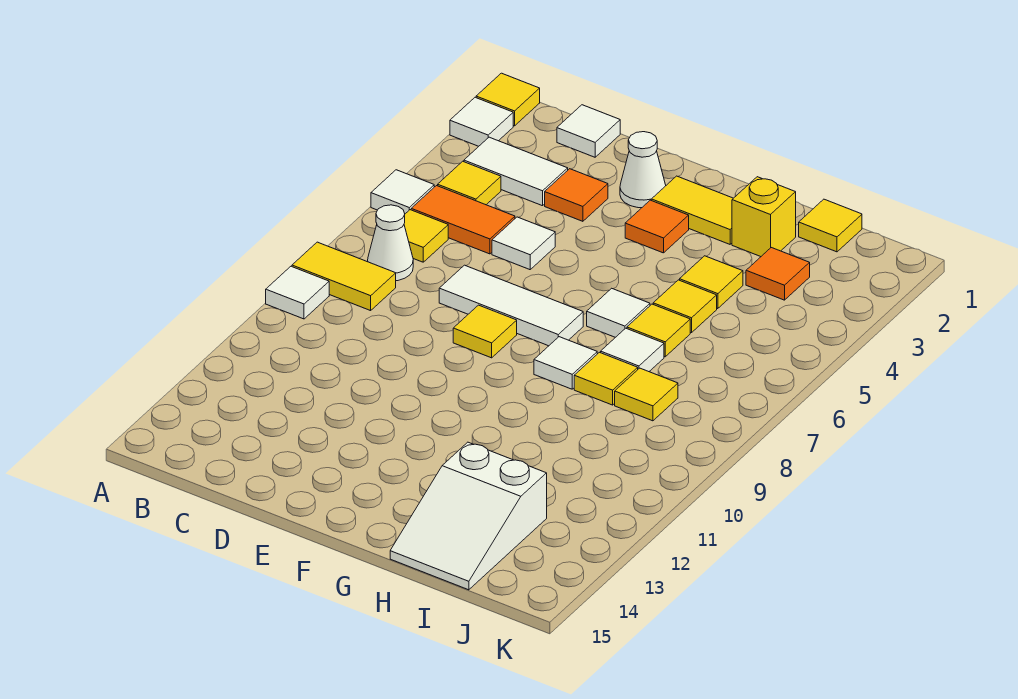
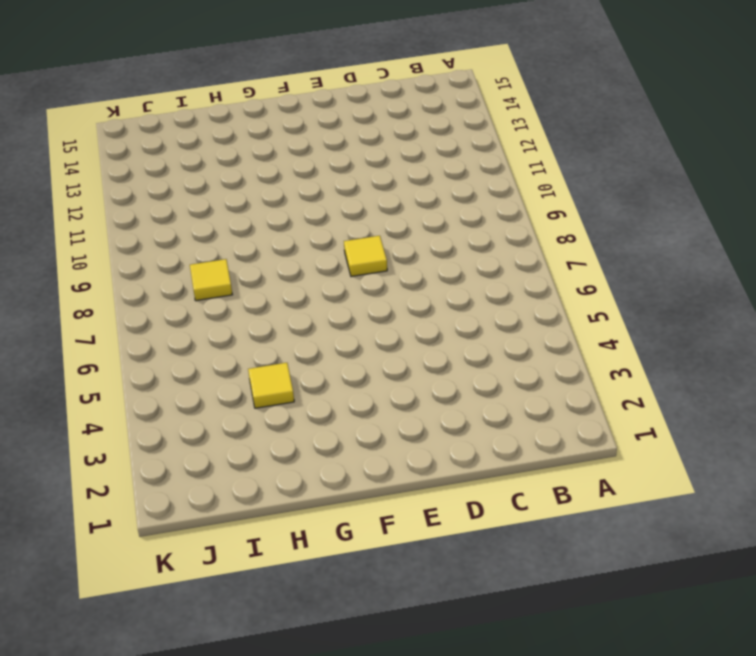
none -> yellow tile A1 level 1
none -> white tile A2 level 1
none -> white tile A5 level 1
none -> yellow tile A8:B8 level 1

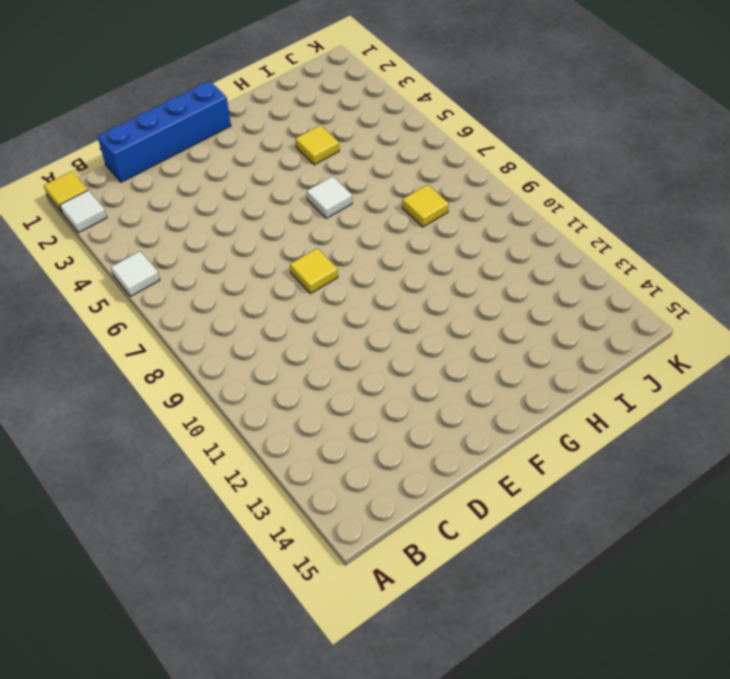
blue brick C1:F1 level 1 -> white tile C1 level 1
none -> yellow tile A8:B8 level 1
none -> white tile A9 level 1
none -> white tile B3:C3 level 1
none -> yellow tile B4 level 1

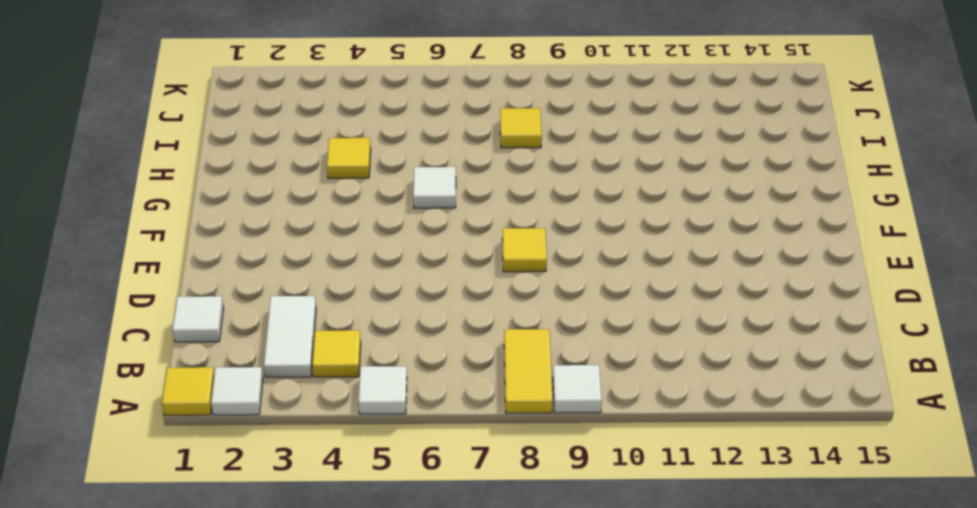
none -> orange tile B5:C5 level 1
none -> yellow tile B6 level 1
none -> white cone B7 level 1
none -> orange tile D3 level 1

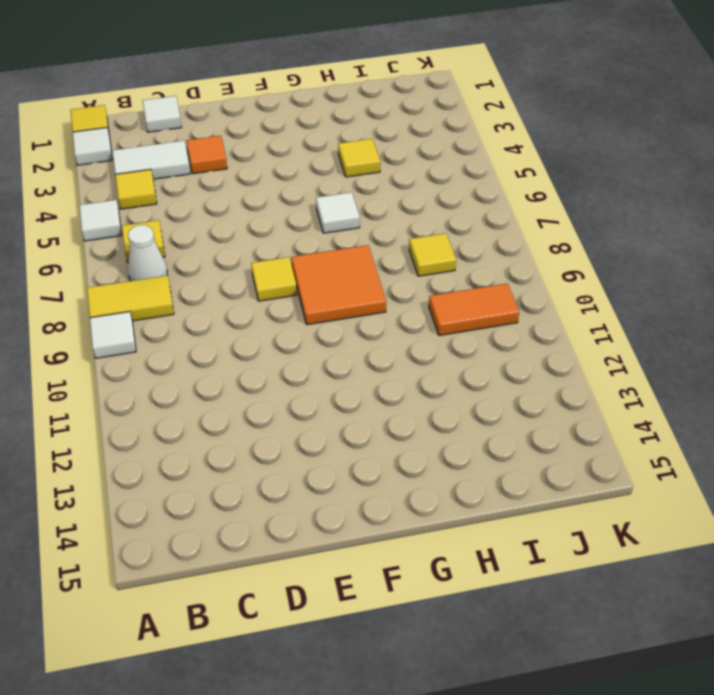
orange tile F8:G9 level 1 -> white tile G8 level 1
orange tile I10:J10 level 1 -> orange tile B5:C5 level 1
none -> white tile D5 level 1
none -> white tile D7:F7 level 1
none -> white cone E2 level 1
none -> yellow tile F2:G2 level 1

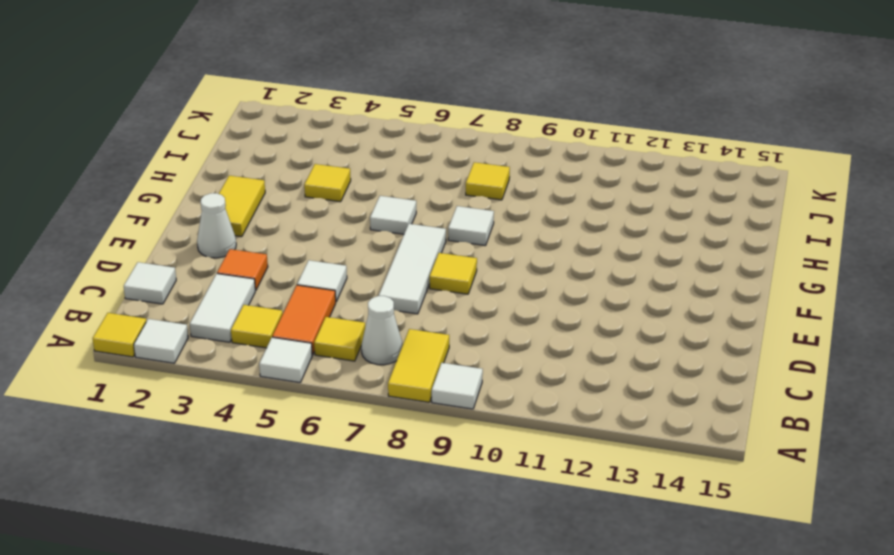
none -> orange tile F3 level 1
none -> yellow brick H2 level 1
none -> yellow tile H5 level 1
none -> yellow tile H6 level 1

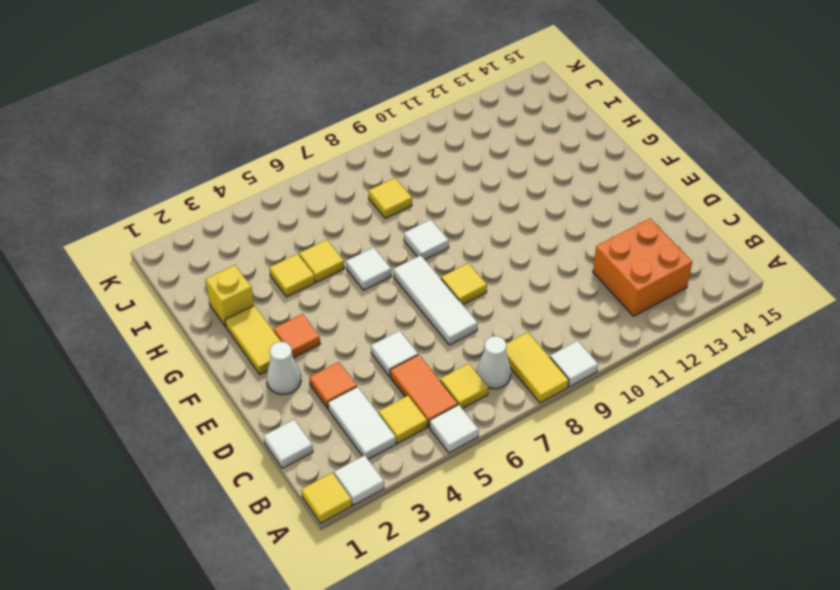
orange brick B12:C13 level 1 -> none
none -> yellow tile H6 level 1
none -> white tile H7 level 1
none -> yellow tile H8 level 1
none -> white slope H13:I15 level 1 top 13

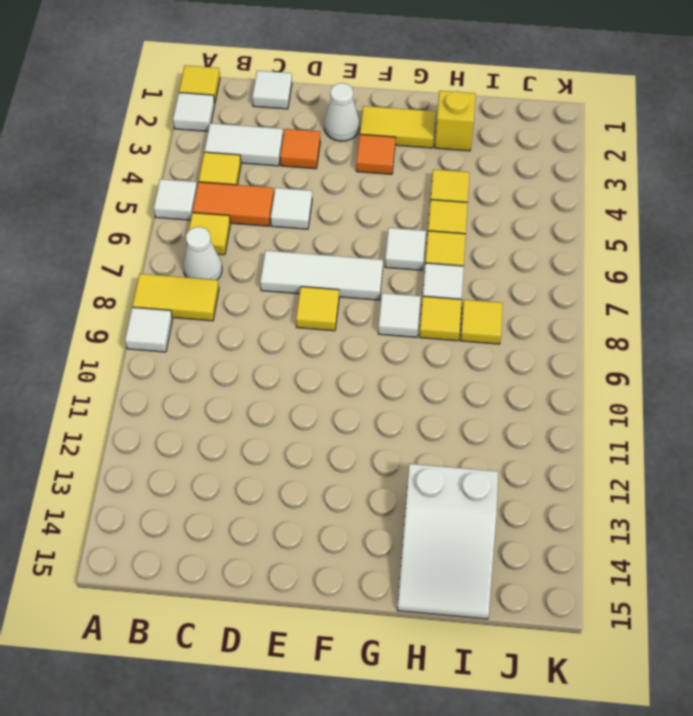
none -> yellow tile I1 level 1
none -> orange tile I3 level 1

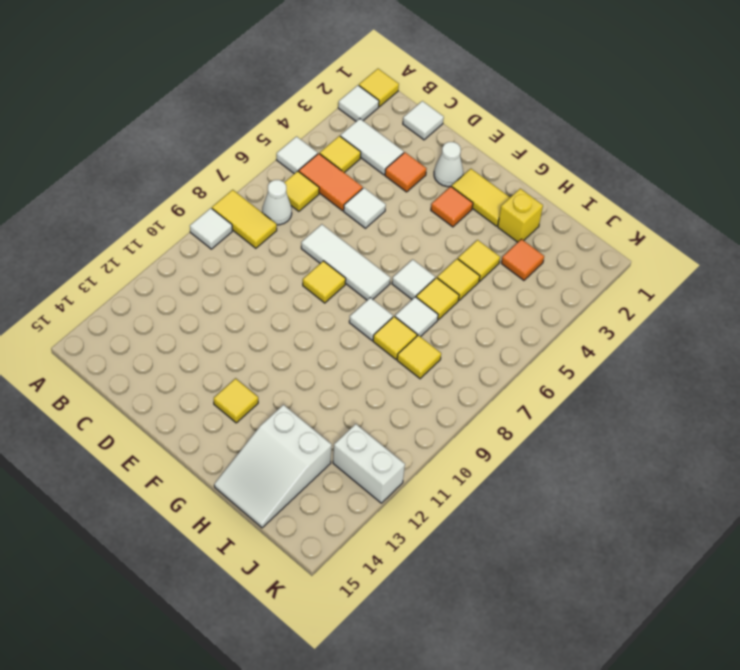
yellow tile F13 level 1 -> yellow tile I1 level 1
white brick J12:K12 level 1 -> none

